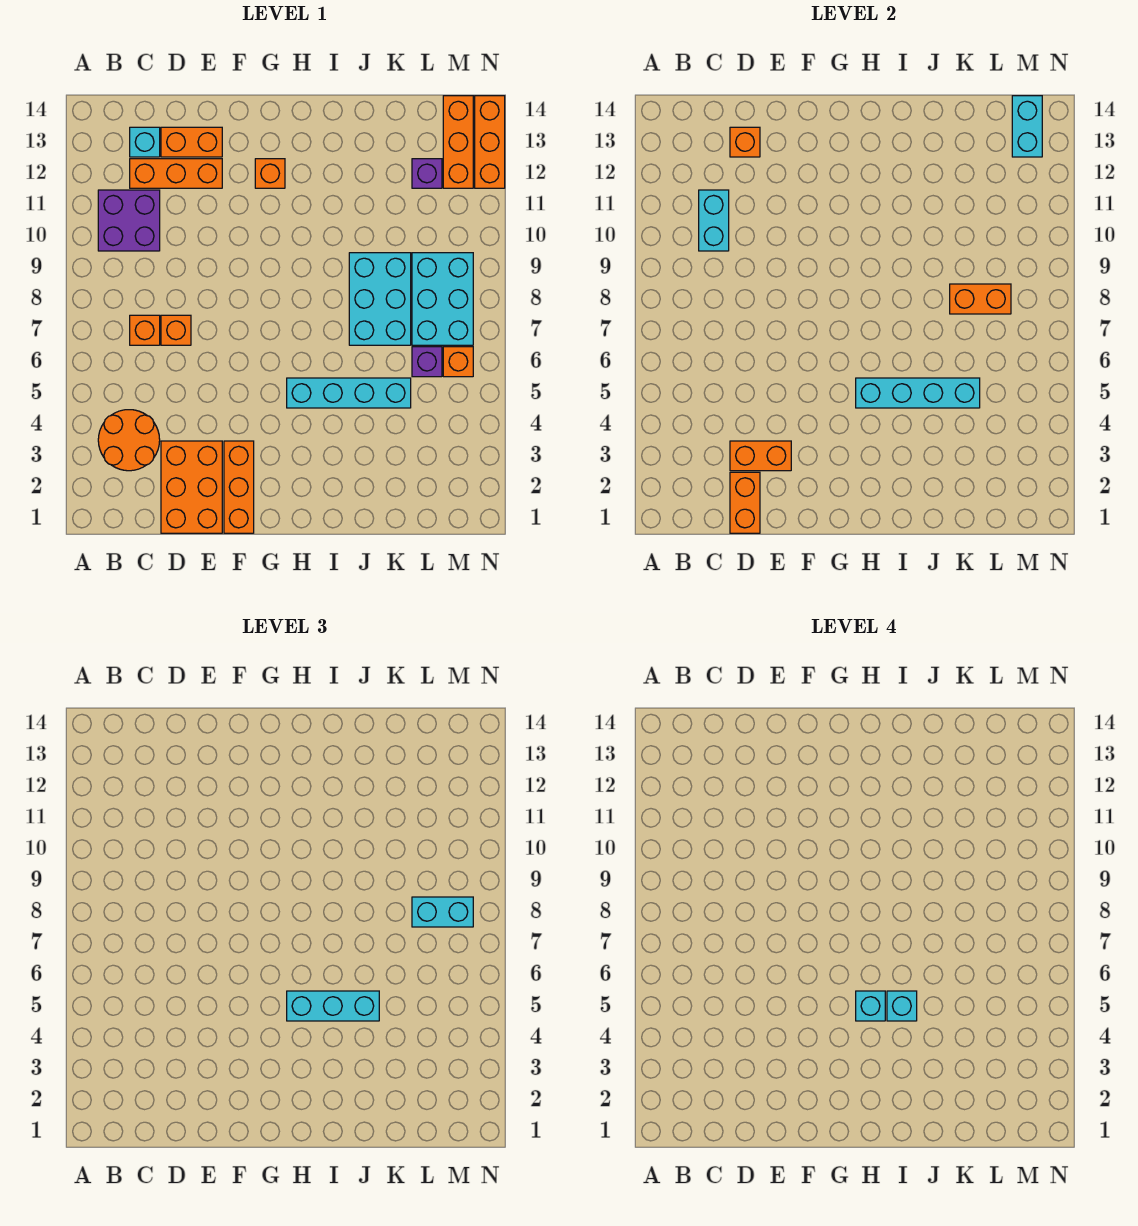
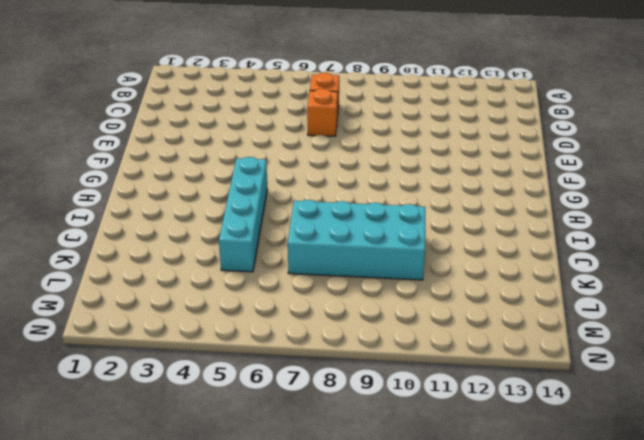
cyan brick J7:K10 level 1 -> cyan brick J7:K9 level 1
none -> orange round brick B3:C4 level 1
none -> purple brick B10:C11 level 1
none -> orange brick C12:E12 level 1

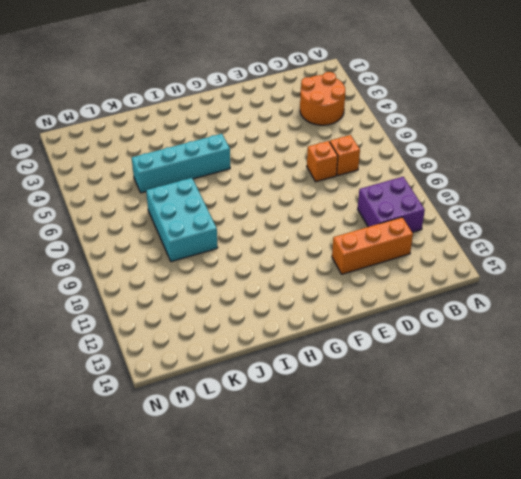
none -> cyan brick C13 level 1
none -> orange brick D1:E3 level 1
none -> orange brick D13:E13 level 1

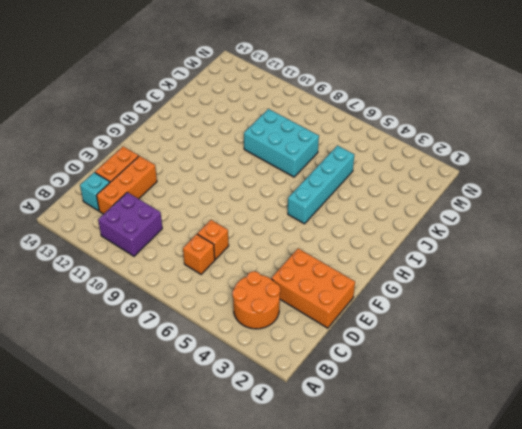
none -> orange brick F1:F3 level 1
none -> orange brick G12 level 1
none -> purple brick L6 level 1

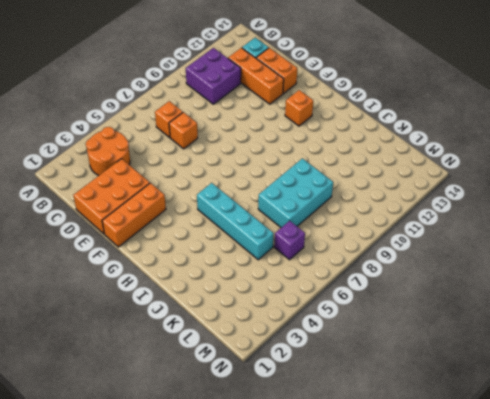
none -> cyan brick L7:M9 level 1
none -> purple brick L12 level 1
none -> orange brick M6 level 1

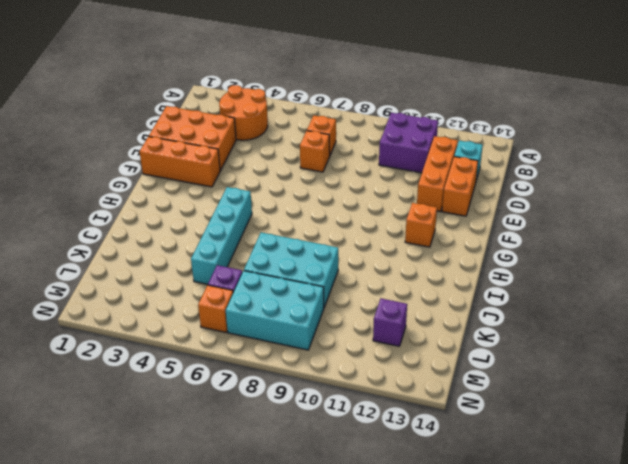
none -> orange brick M12:M14 level 1
none -> orange brick N12:N14 level 1
none -> cyan brick C10:C11 level 2

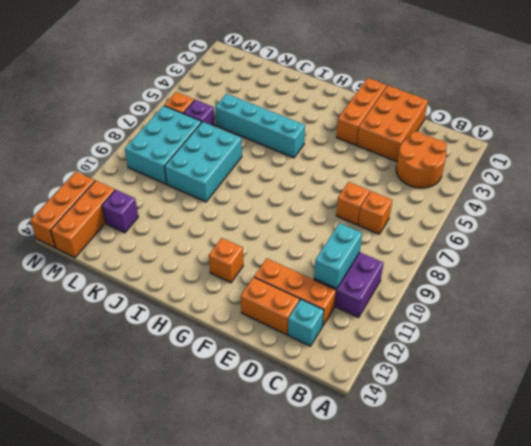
none -> orange brick D1:D2 level 2
none -> orange brick D3:E3 level 2
none -> orange brick D13 level 2

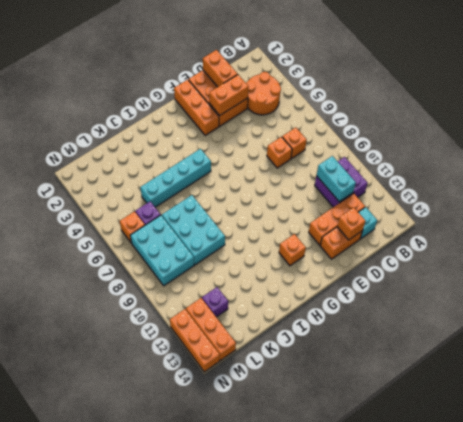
none -> cyan brick H5:K5 level 2
none -> orange brick K8:L8 level 2
none -> cyan brick M13:M14 level 2

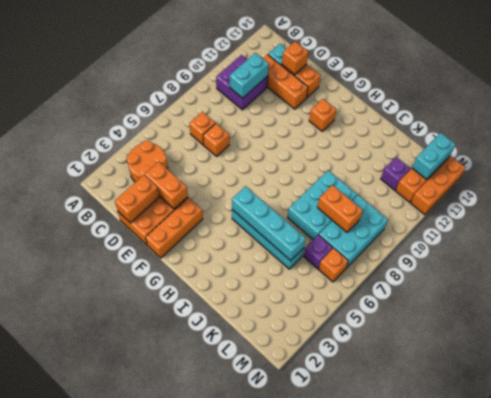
none -> cyan brick H5:J5 level 3
none -> cyan brick L8:M8 level 3
none -> cyan brick H5 level 4

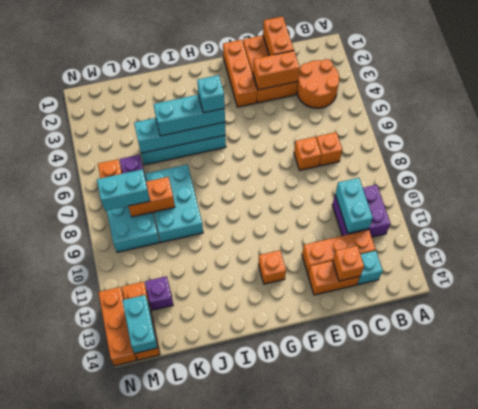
none -> cyan brick I5 level 4

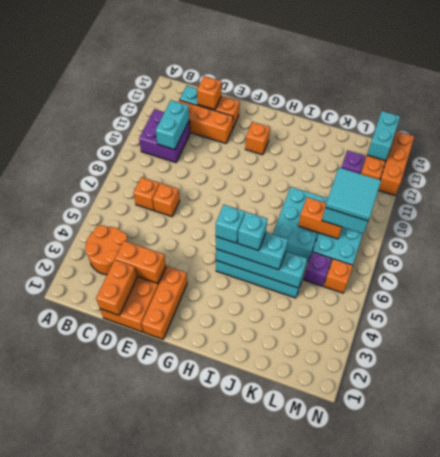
cyan tile L8:M9 level 4 -> none

